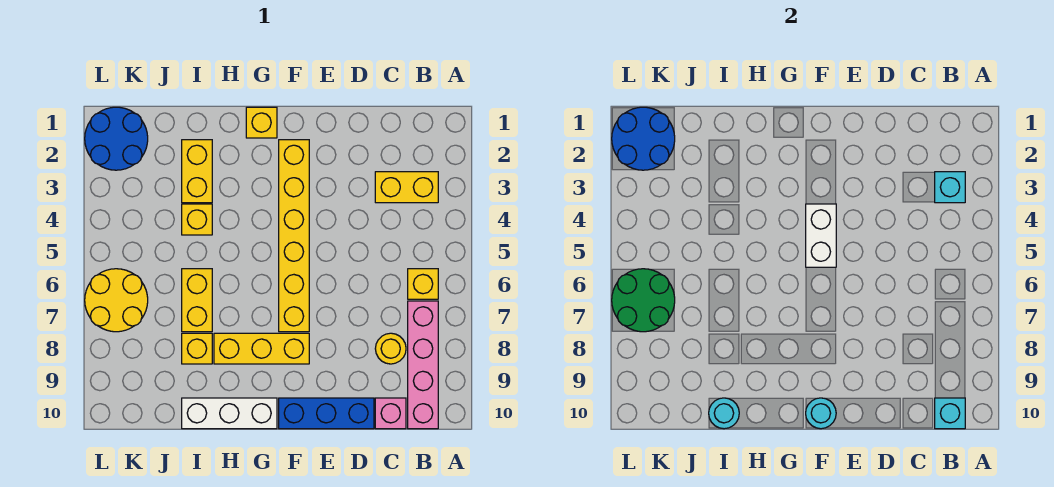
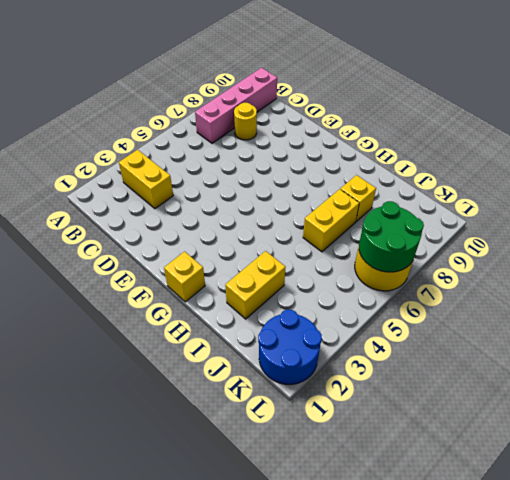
none -> yellow brick B6 level 1
none -> pink brick C10 level 1
none -> blue brick D10:F10 level 1

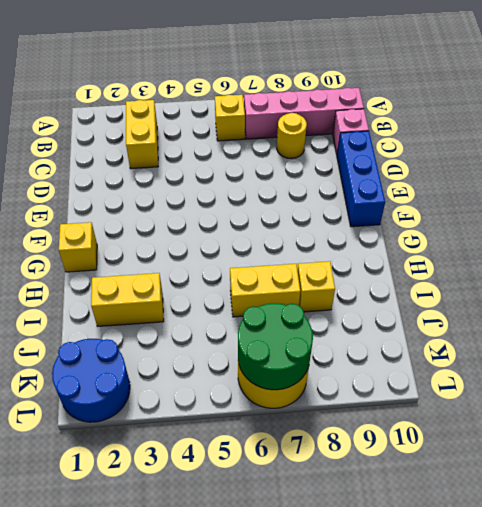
none -> yellow brick F2:F7 level 1
none -> yellow brick F8:H8 level 1
none -> white brick G10:I10 level 1

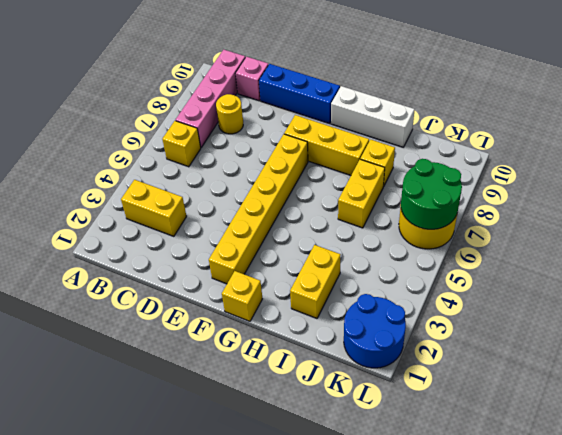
none -> yellow brick I4 level 1
none -> cyan brick B3 level 2
none -> cyan brick B10 level 2

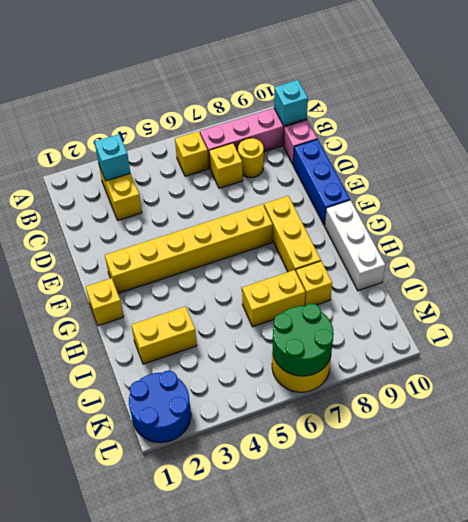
yellow brick C7 level 1 -> yellow brick I4 level 1
none -> white brick F4:F5 level 2
none -> cyan round brick F10 level 2
none -> cyan round brick I10 level 2

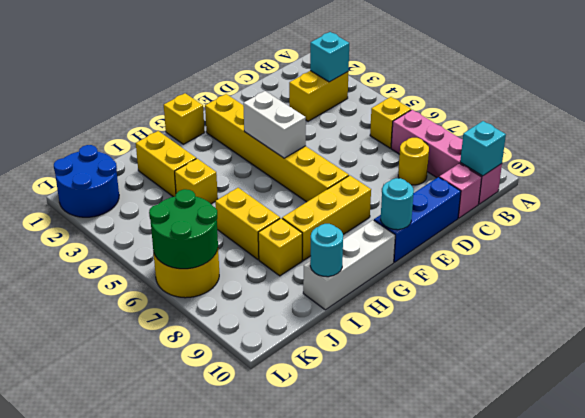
none -> blue round brick K1:L2 level 2

